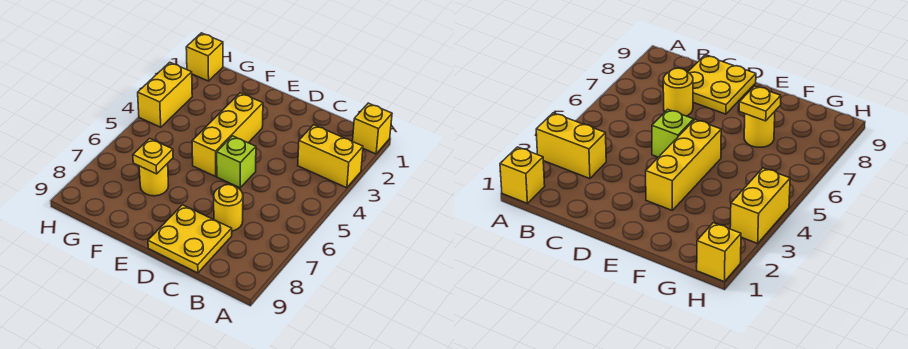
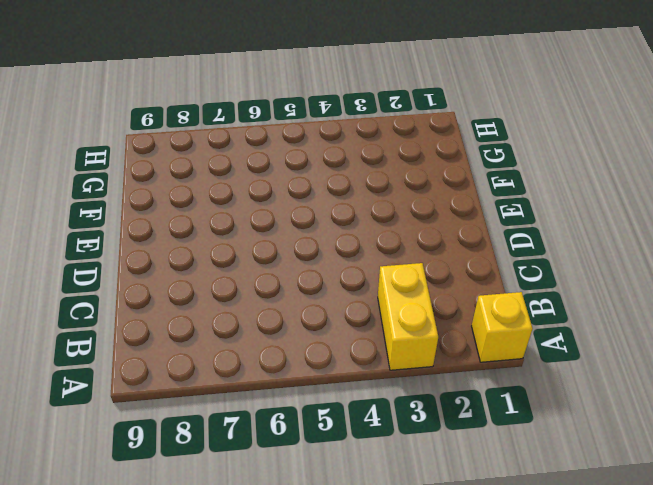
none -> yellow round brick C7 level 1
none -> yellow plate C8:D9 level 1

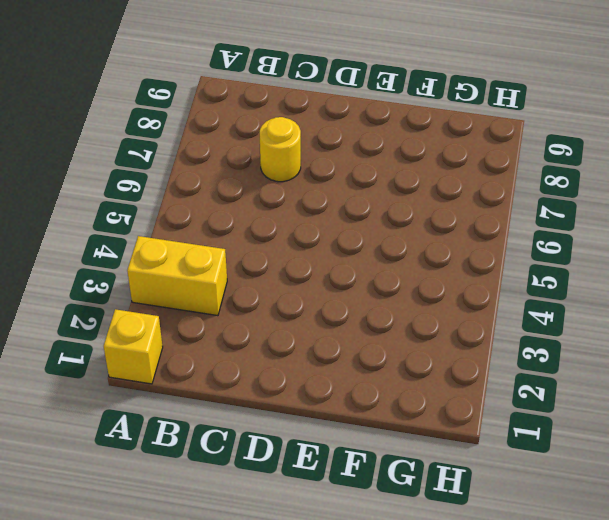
none -> yellow plate C8:D9 level 1
none -> lime brick D5 level 1

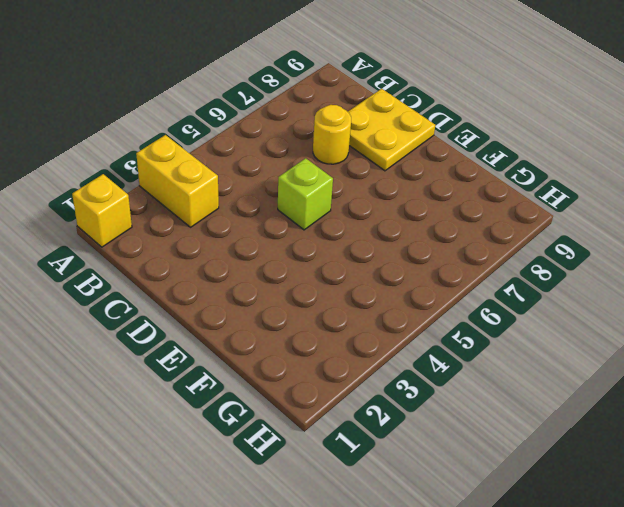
none -> yellow brick E3:E5 level 1
none -> yellow round brick F7 level 1

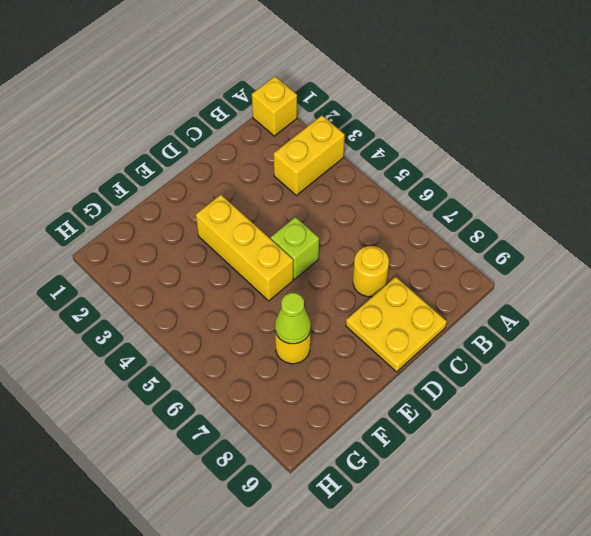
lime cone F7 level 2 -> yellow plate F7 level 2
none -> yellow brick H1 level 1
none -> yellow brick H3:H4 level 1

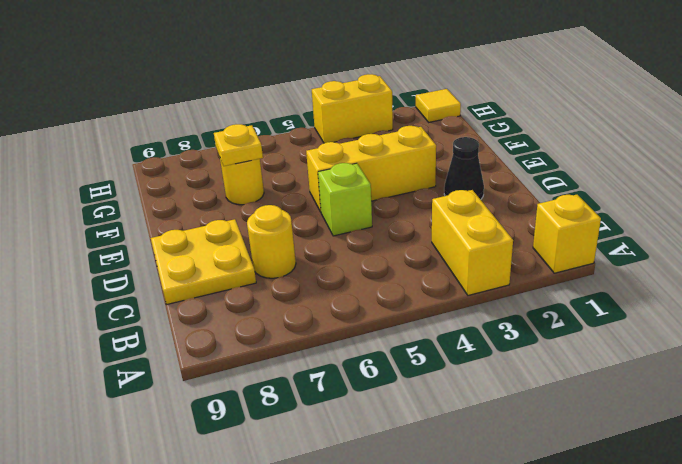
black cone D2 level 1 -> none
yellow tile H1 level 1 -> yellow brick H1 level 1

